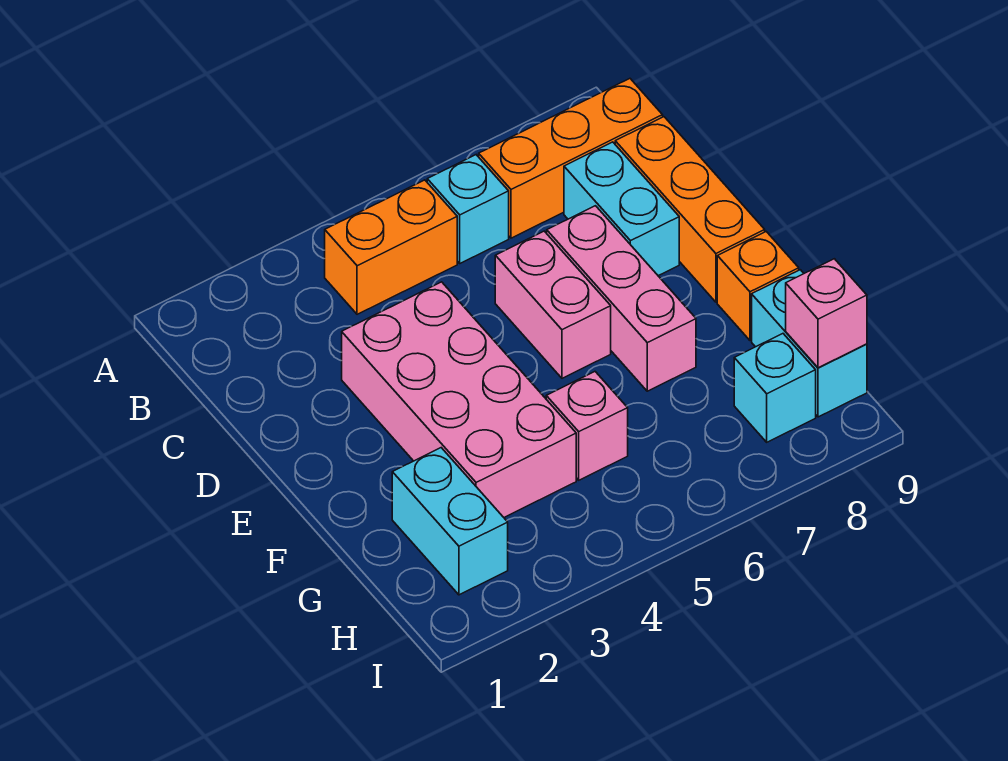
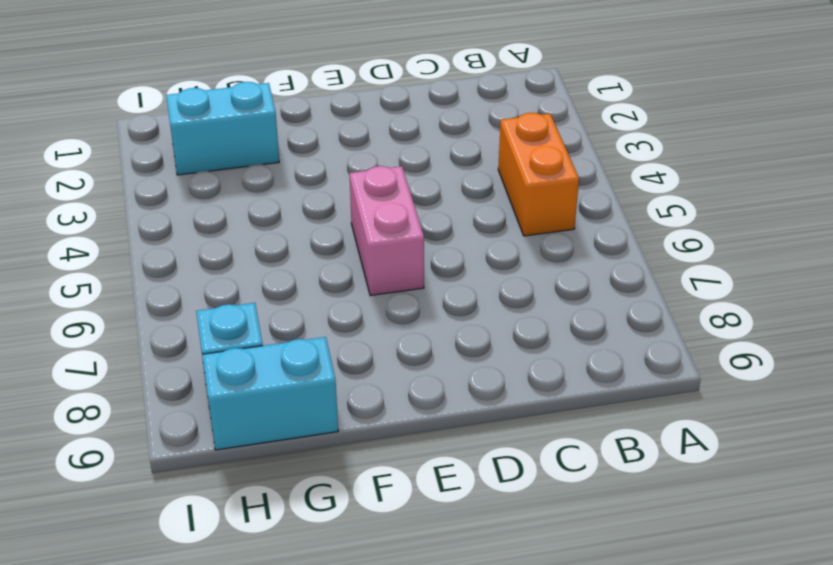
pink brick E5:E6 level 1 -> pink brick D6:E6 level 1
none -> cyan brick B6 level 1
none -> orange brick B7:B9 level 1
none -> cyan brick C8:D8 level 1

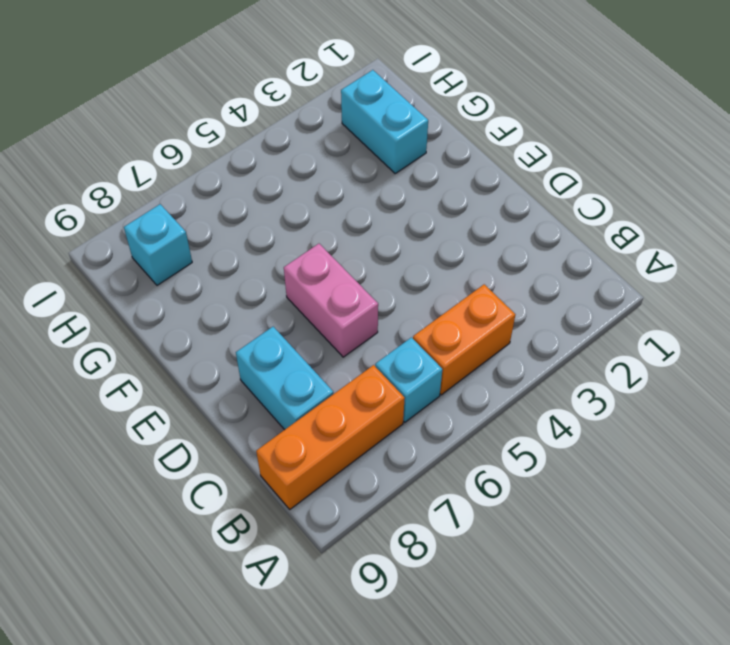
none -> orange brick C9:E9 level 1
none -> pink brick D3:G4 level 1
none -> pink brick D7:F7 level 1

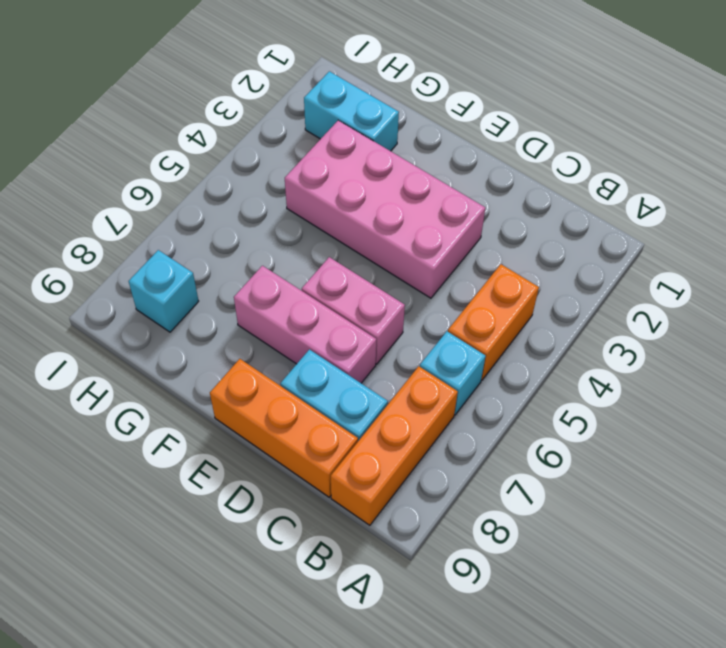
none -> orange brick F9 level 1
none -> pink brick G5 level 1
none -> cyan brick G9:H9 level 1

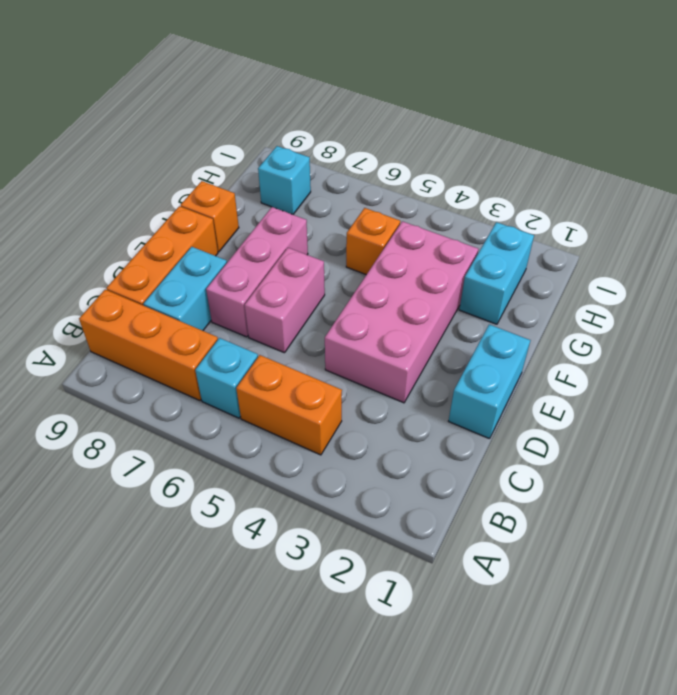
cyan brick D1:E1 level 1 -> cyan brick G9:H9 level 1
orange brick G5 level 1 -> pink brick G5 level 1
none -> pink brick H9 level 2

